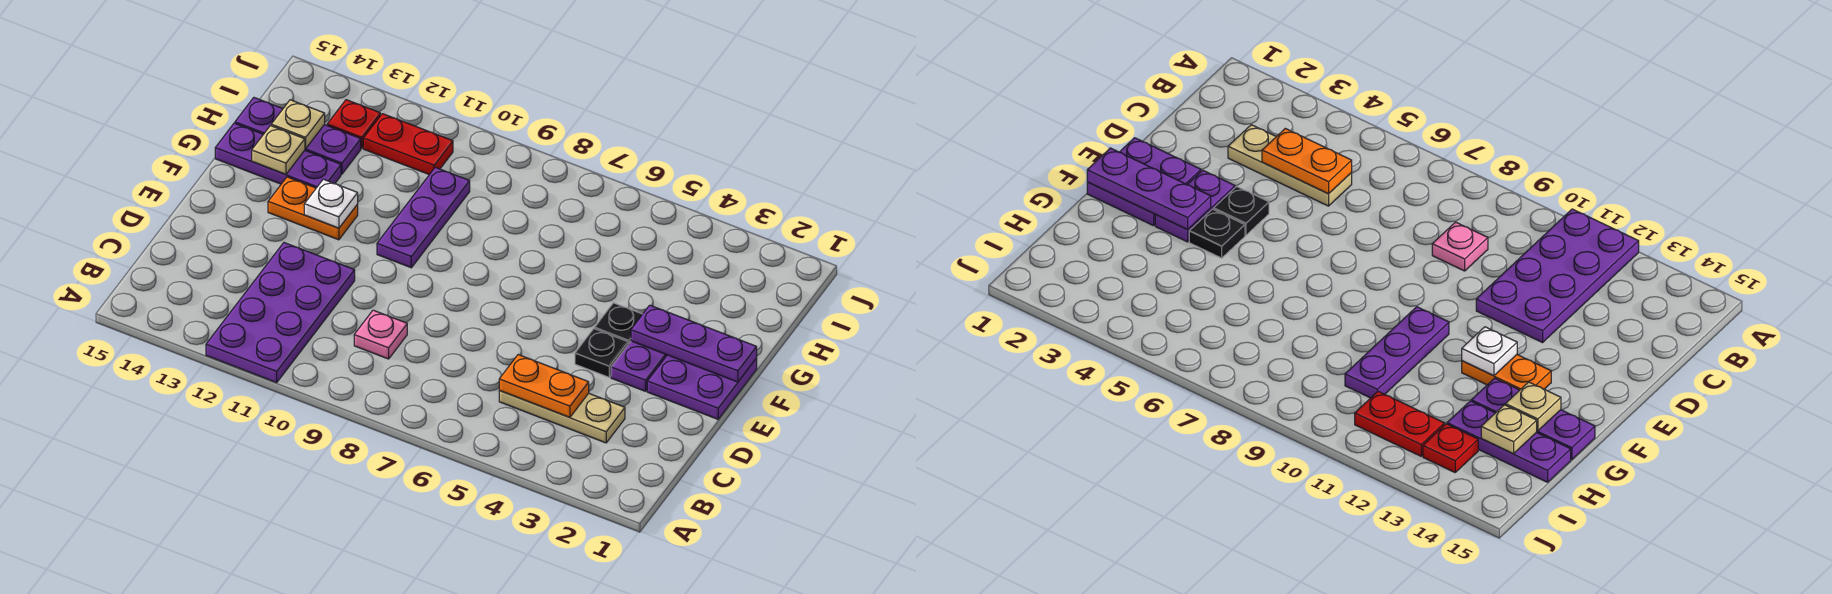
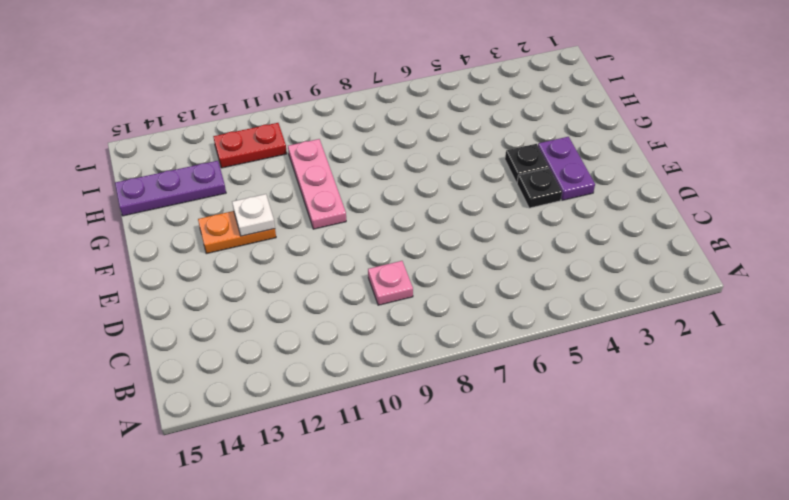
pink plate F10:H10 level 1 -> purple plate F10:H10 level 1
none -> purple plate A11:D12 level 1
none -> tan plate C3:C5 level 1
none -> purple plate E1:F2 level 1

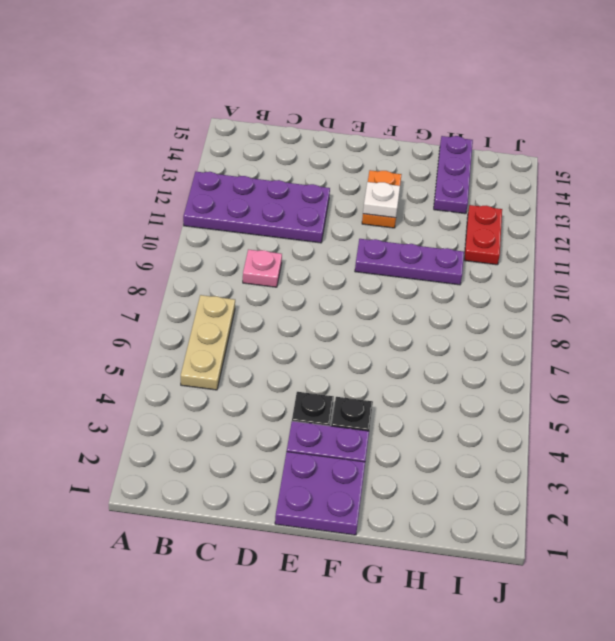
tan plate B5:B7 level 1 -> tan plate C3:C5 level 1
none -> purple plate G13:G15 level 1
none -> red plate I13 level 1
none -> orange plate C4:C5 level 2

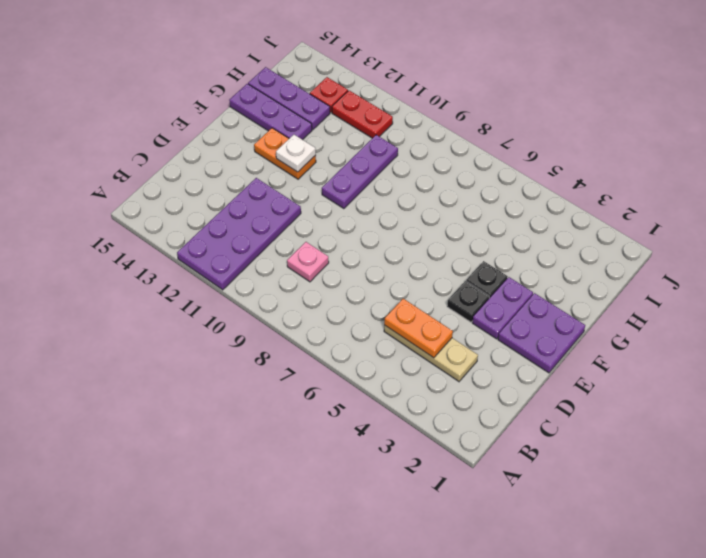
none -> purple plate F1:F3 level 2
none -> tan plate G14 level 2
none -> tan plate H14 level 2

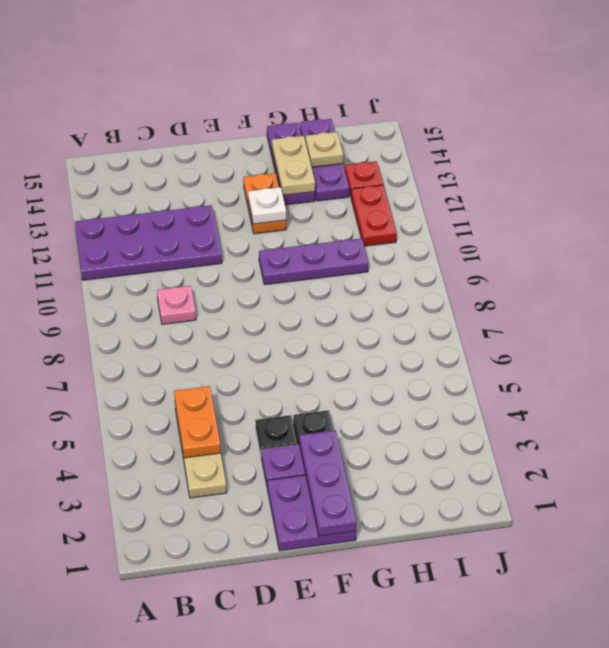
tan plate G13:G14 level 2 -> tan plate G14 level 2

